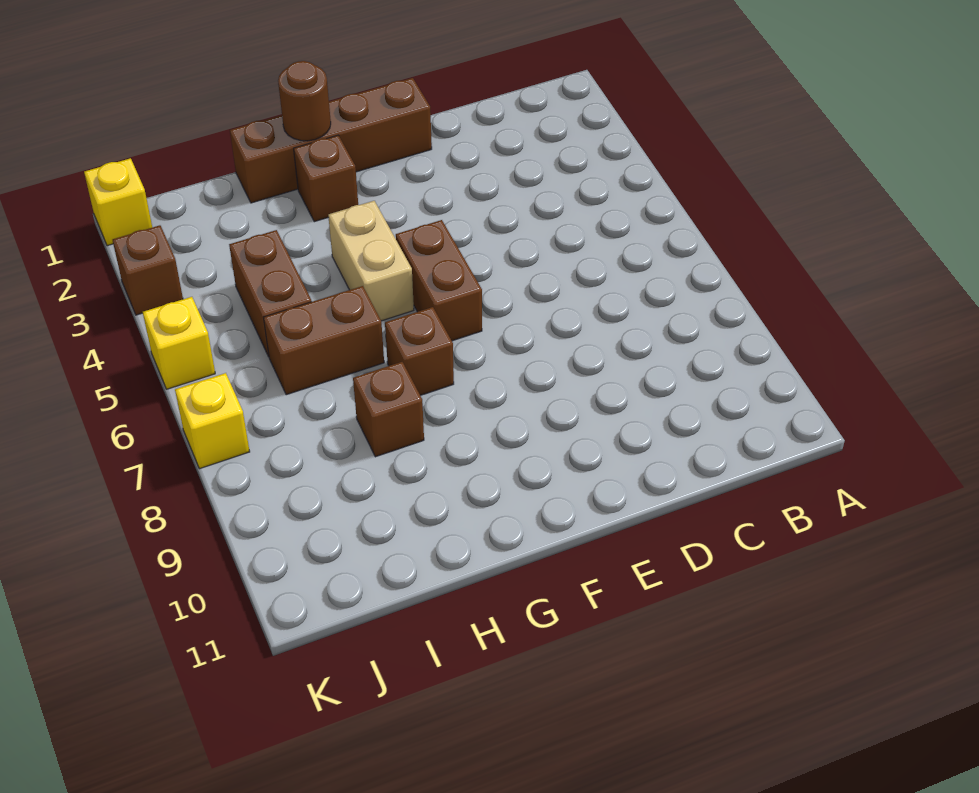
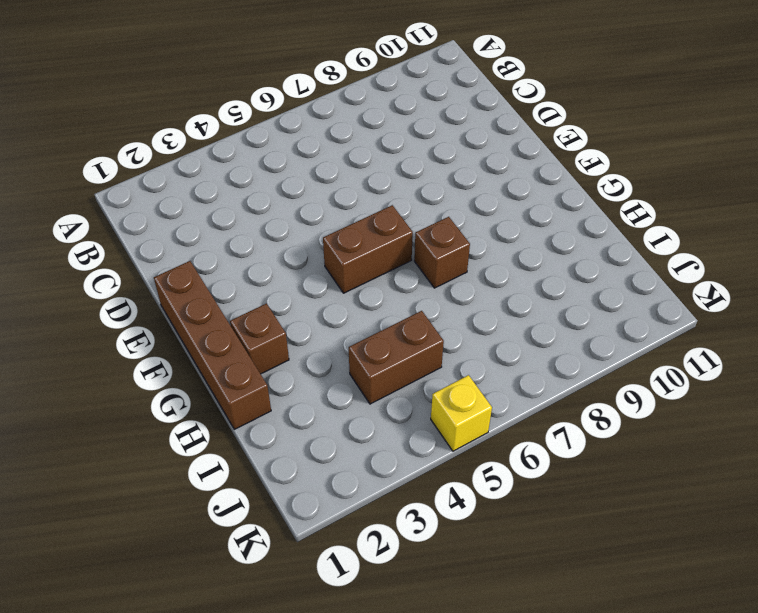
none -> tan brick G4:G5 level 1
none -> brown brick H6:I6 level 1
none -> brown brick H8 level 1

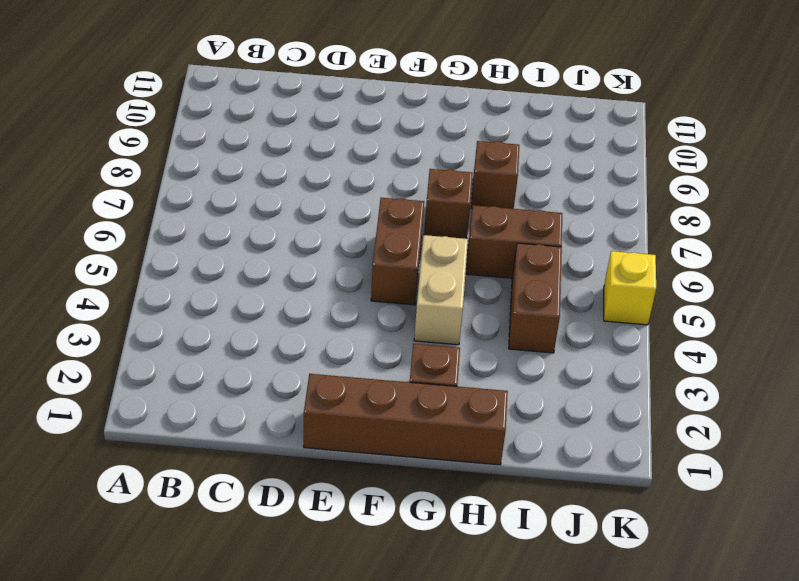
none -> yellow brick K1 level 1
none -> brown brick K3 level 1
none -> yellow brick K7 level 1

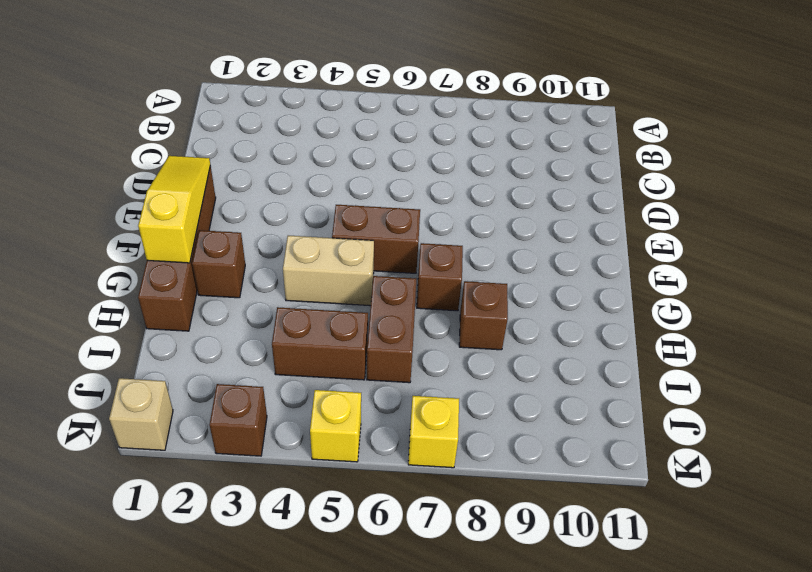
yellow slope E1:G1 level 2 top G -> brown round brick G1 level 2
tan brick K1 level 1 -> yellow brick K1 level 1

